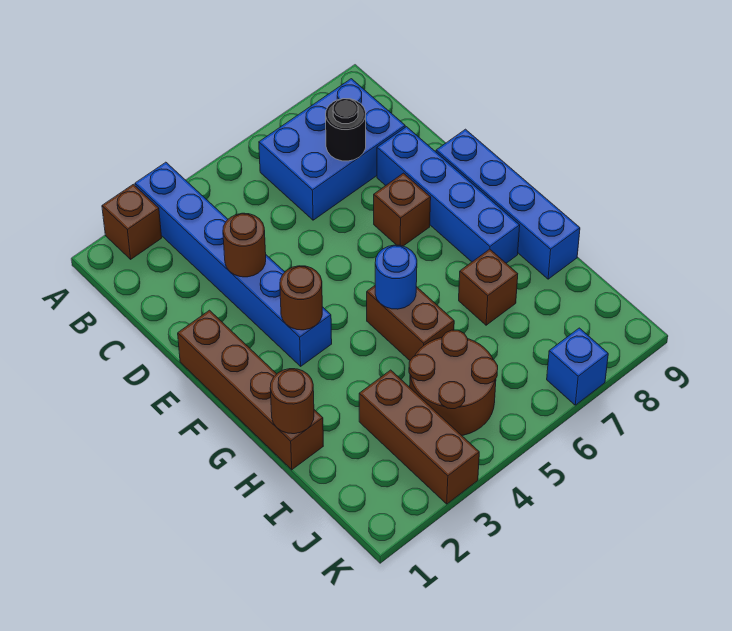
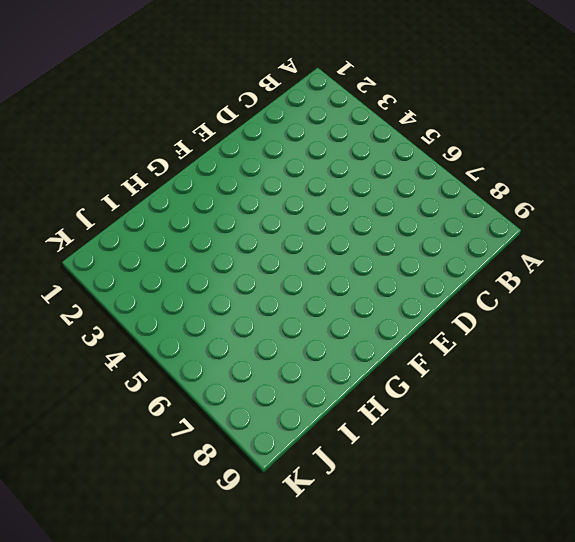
none -> brown brick A2 level 1
none -> blue brick A3:F3 level 1
none -> blue brick B6:C8 level 1

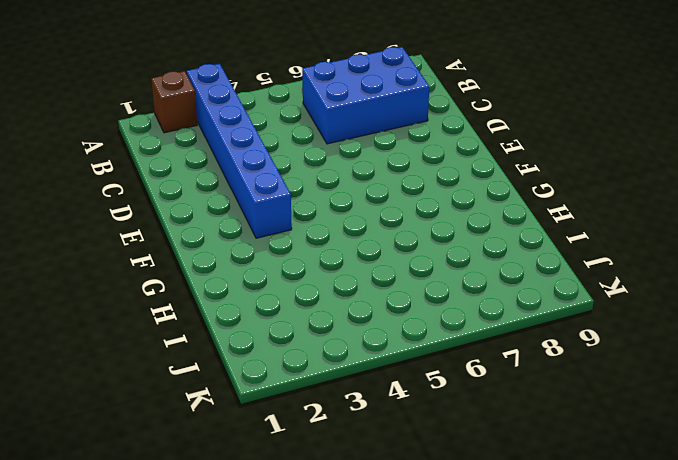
none -> blue brick D8:G8 level 1
none -> brown brick E1:H1 level 1
none -> brown brick E7 level 1

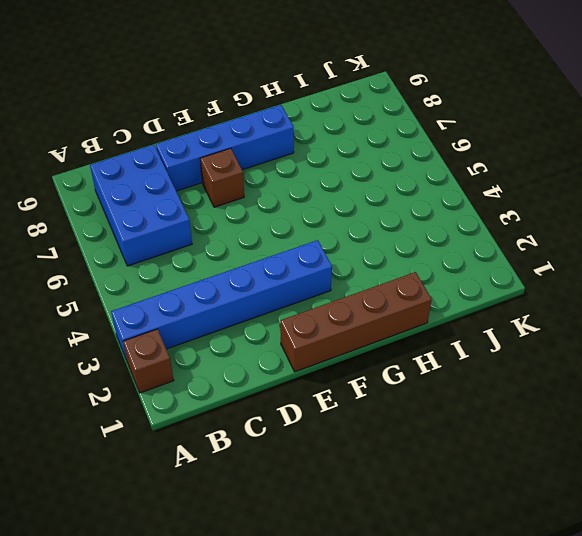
none -> blue brick E9:H9 level 1
none -> brown brick G5:H5 level 1
none -> brown brick H7 level 1

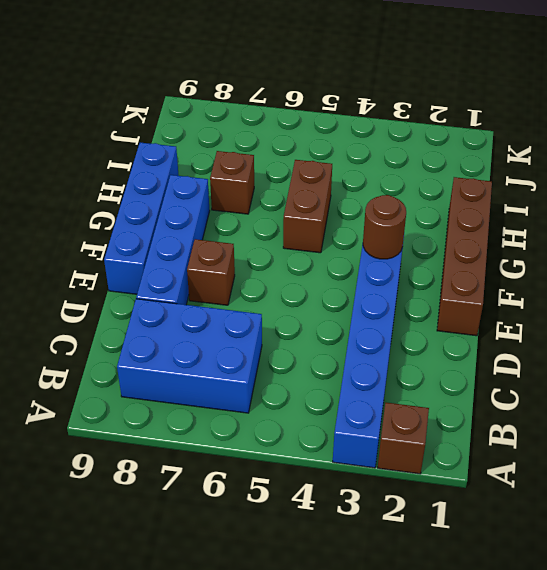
none -> brown brick I3:K3 level 1
none -> brown round brick I4:J5 level 1
none -> blue brick K7 level 1

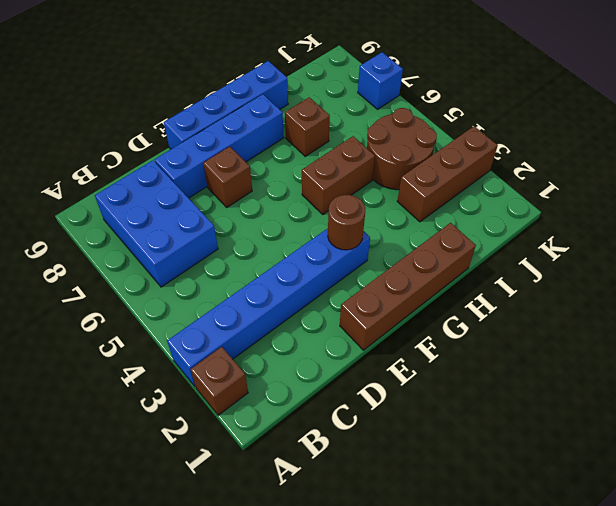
none -> black round brick C7 level 2
none -> brown round brick D3 level 2
none -> blue round brick G5 level 2

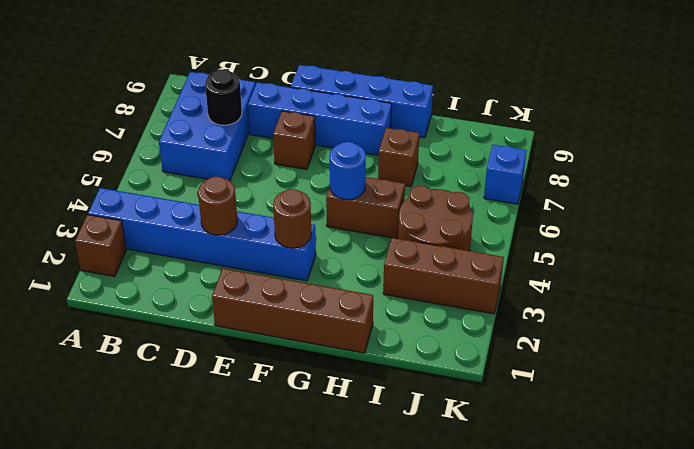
none -> brown round brick H1 level 2

